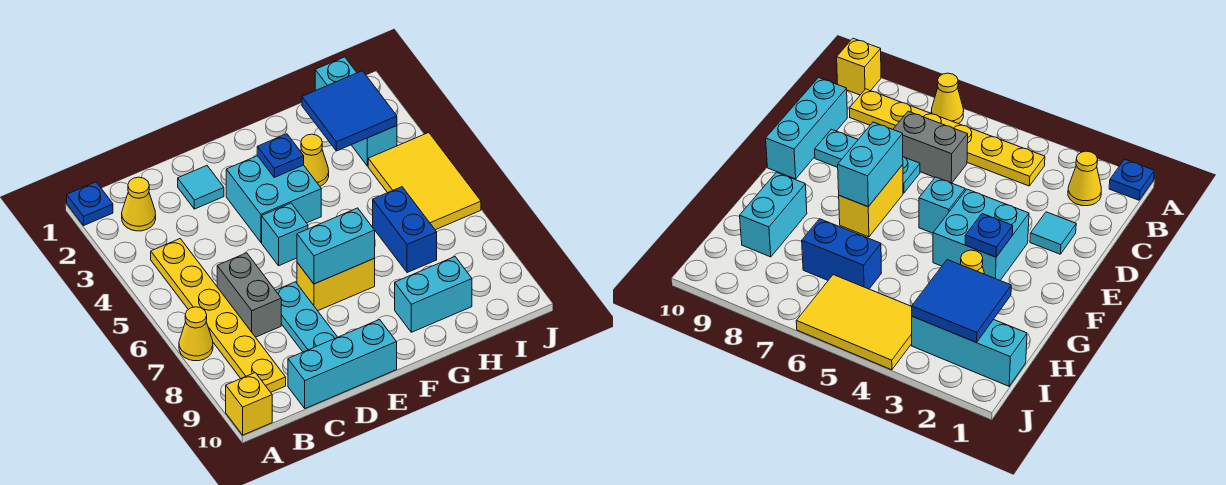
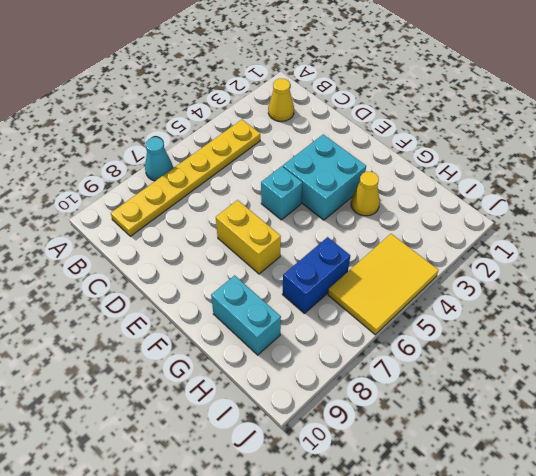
cyan cone A7 level 1 -> yellow cone A7 level 1
none -> blue plate A1 level 1
none -> yellow brick A10 level 1
none -> grey brick C6:C7 level 1

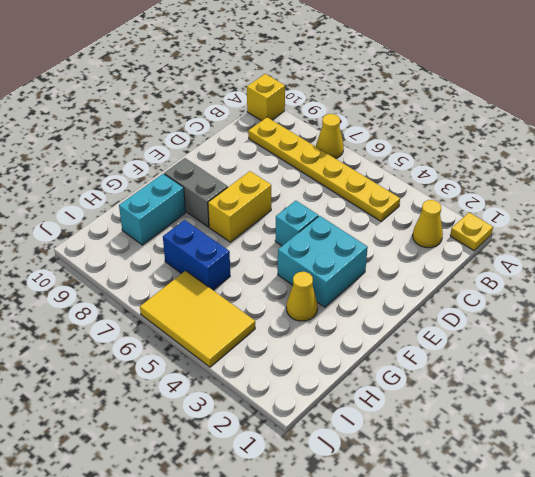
yellow plate A1 level 1 -> blue plate A1 level 1
grey brick F8:F9 level 1 -> grey brick C6:C7 level 1
none -> cyan brick C10:E10 level 1
none -> cyan tile D2 level 1
none -> cyan plate D7:D9 level 1

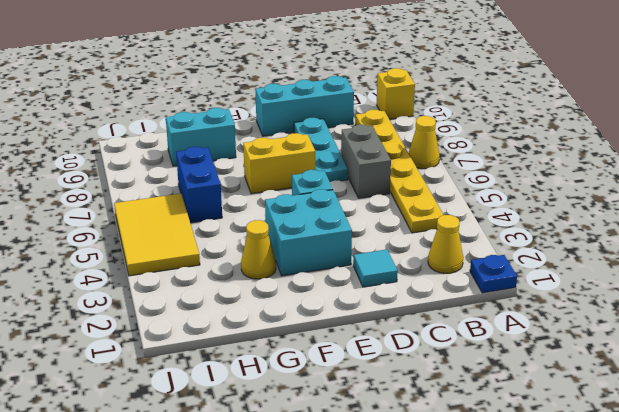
none -> cyan brick I1:I3 level 1
none -> cyan brick E7:F7 level 2
none -> blue plate F3 level 2

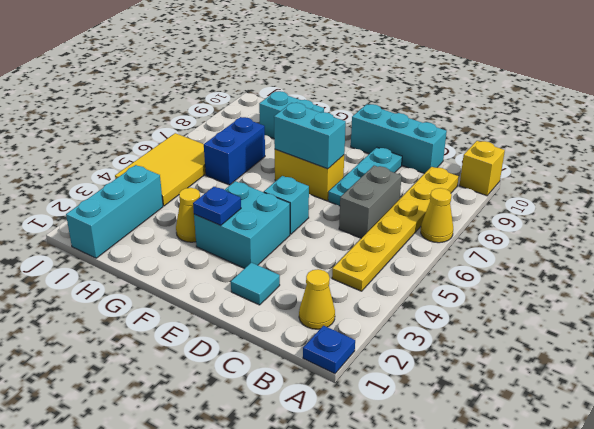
none -> blue tile H2:I3 level 2

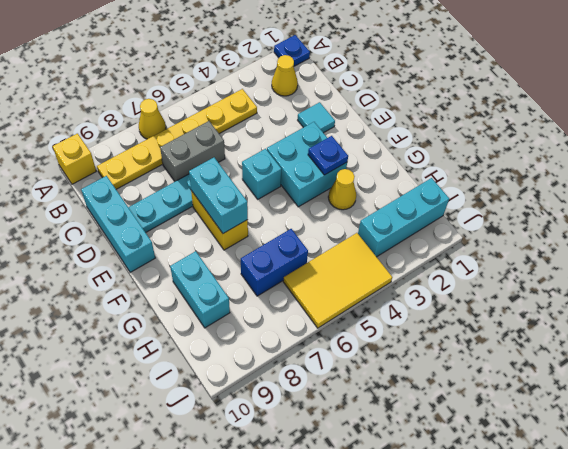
none -> blue tile H2:I3 level 2

